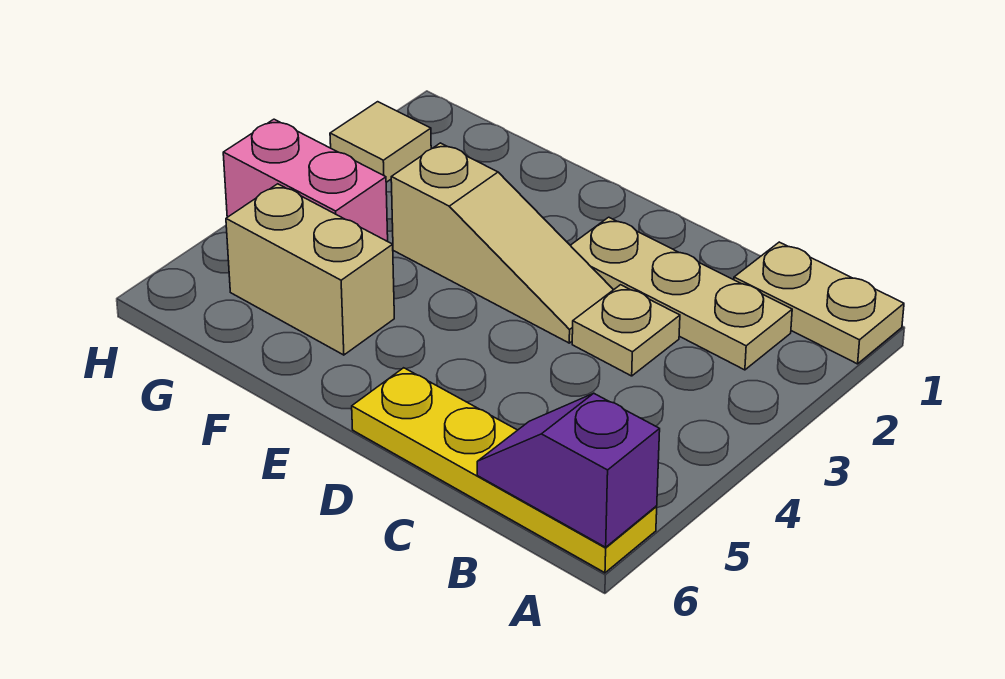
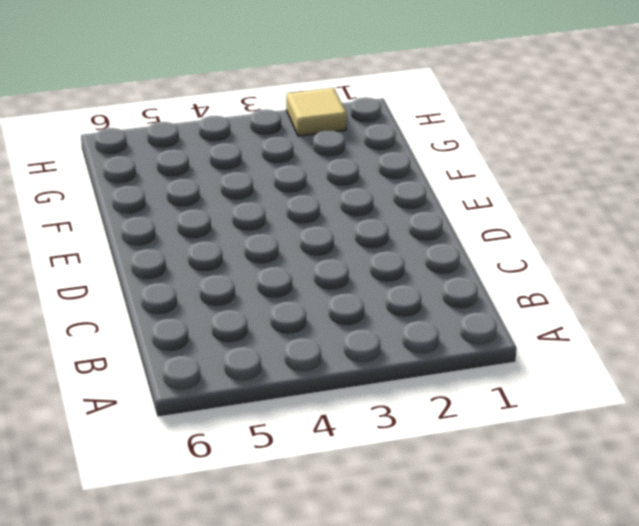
none -> tan plate A1:B1 level 1
none -> yellow plate A6:D6 level 1

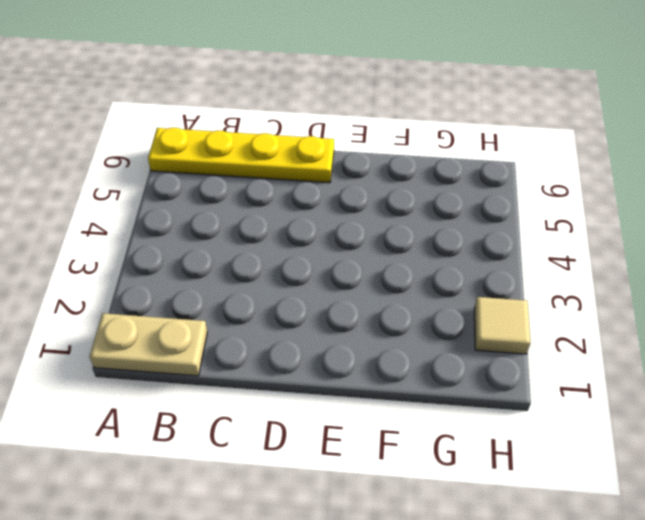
none -> tan plate B2:D2 level 1
none -> tan plate C3 level 1

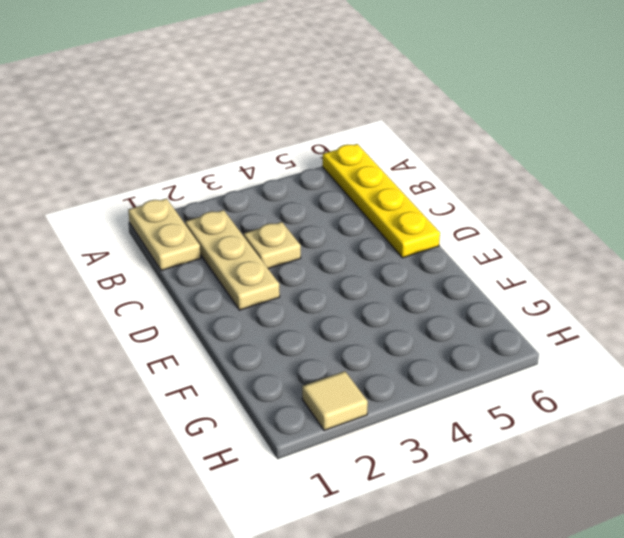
none -> tan slope D3:F3 level 1 top F
none -> tan brick F5:G5 level 1

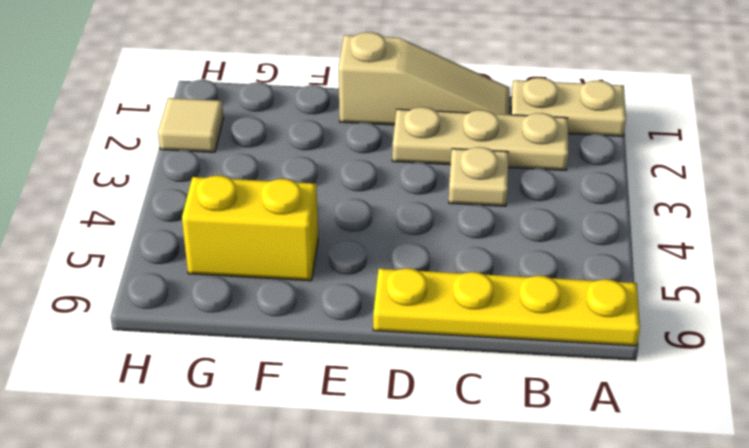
tan slope C1:E1 level 1 top E -> tan slope D3:F3 level 1 top F
yellow brick F5:G5 level 1 -> tan brick F5:G5 level 1
none -> pink brick G4:H4 level 1
none -> purple slope A6:B6 level 2 top A

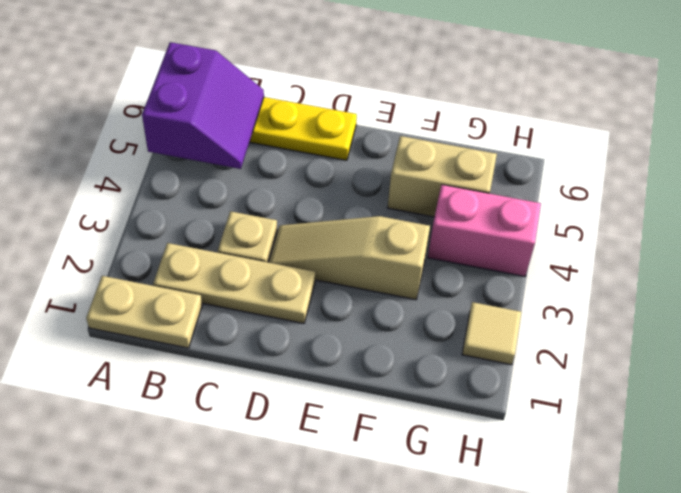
purple slope A5:B6 level 2 top A -> purple slope A6:B6 level 2 top A

